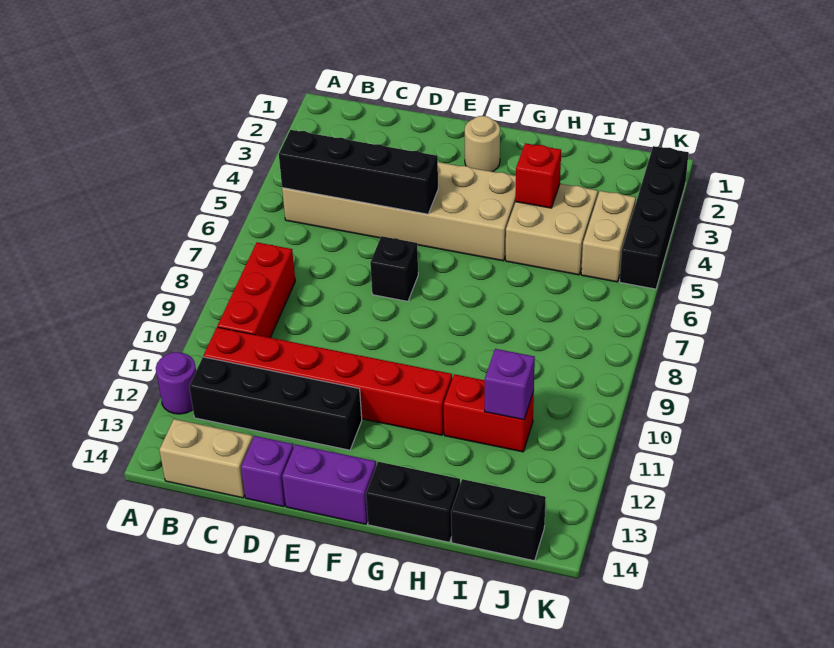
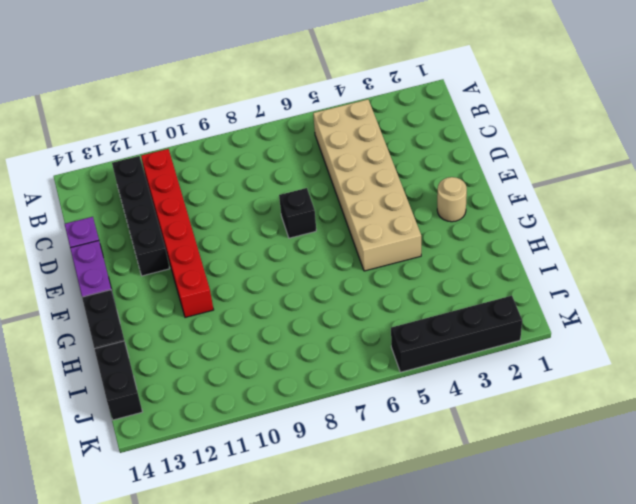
none -> purple round brick A12 level 1
none -> red brick B8:B10 level 1
none -> tan brick B14:C14 level 1

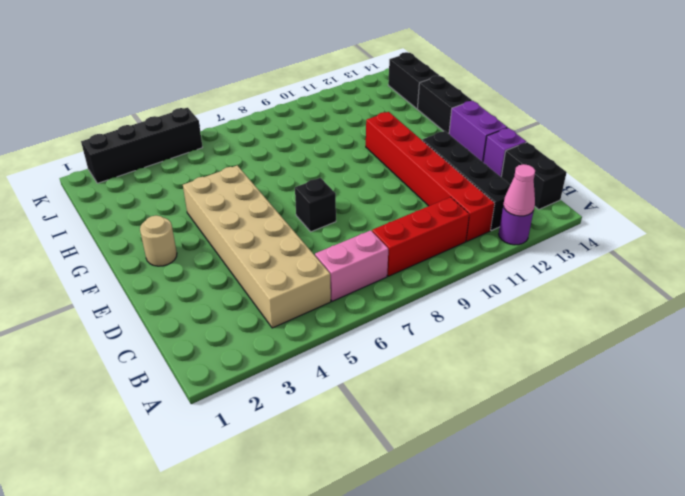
pink cone A12 level 2 -> none
pink brick B6:B7 level 1 -> none
black brick B14:C14 level 1 -> tan brick B14:C14 level 1
none -> tan brick H4:I5 level 1
none -> red brick H11:I11 level 1
none -> tan brick J4:J5 level 1

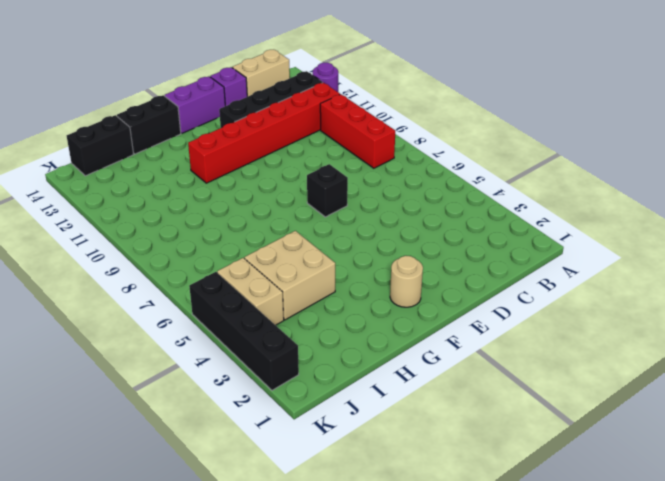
none -> tan brick B4:G5 level 1
none -> red brick H11:I11 level 1
none -> black brick B5:E5 level 2

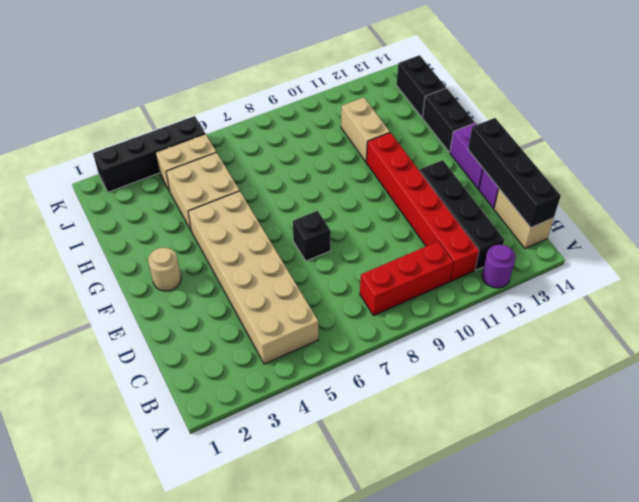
black brick B14:E14 level 2 -> black brick B5:E5 level 2
tan brick H11:I11 level 1 -> red brick H11:I11 level 1
none -> red brick H4 level 2
none -> purple brick I11 level 2

